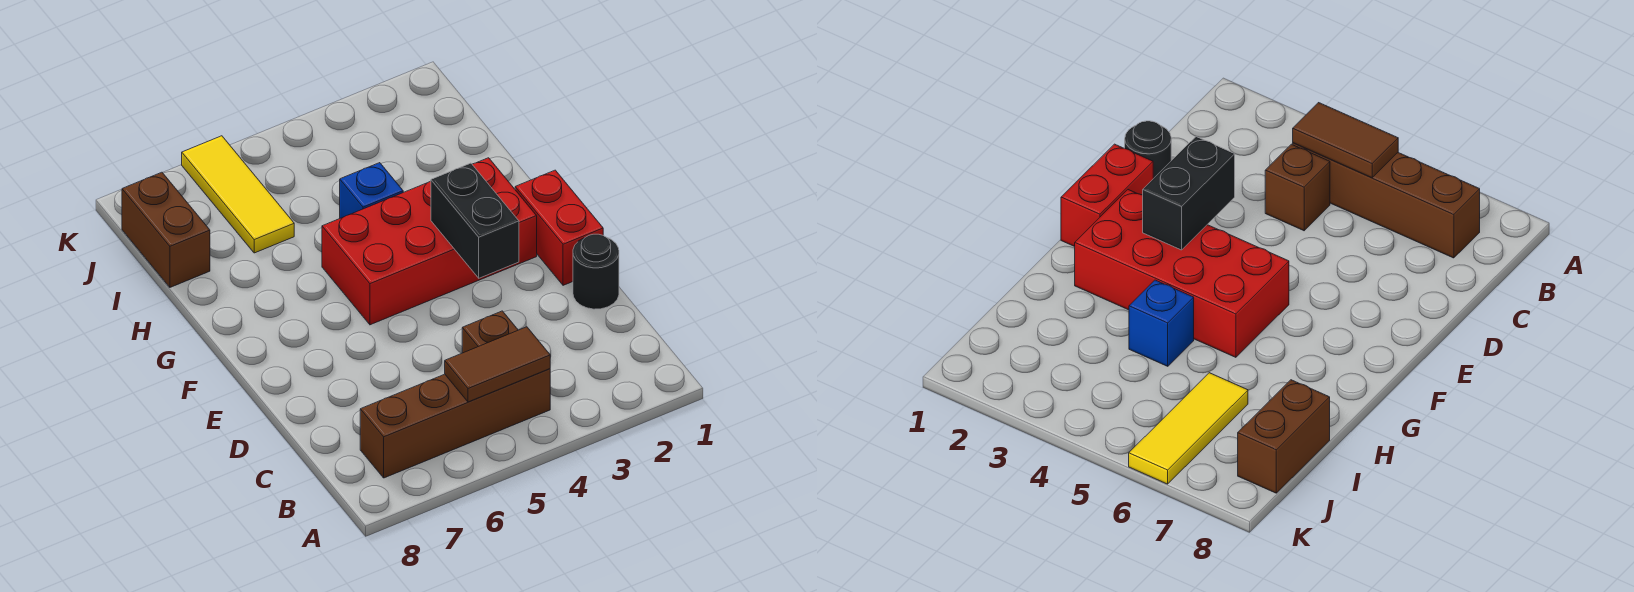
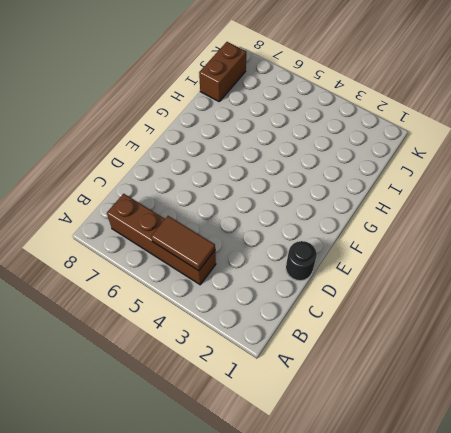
none -> brown brick C4 level 1
none -> red brick E1:F1 level 1

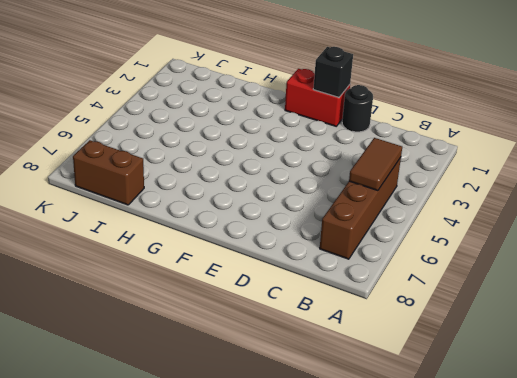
black brick E1 level 2 -> none
none -> brown brick C4 level 1
none -> red brick F2:G5 level 1

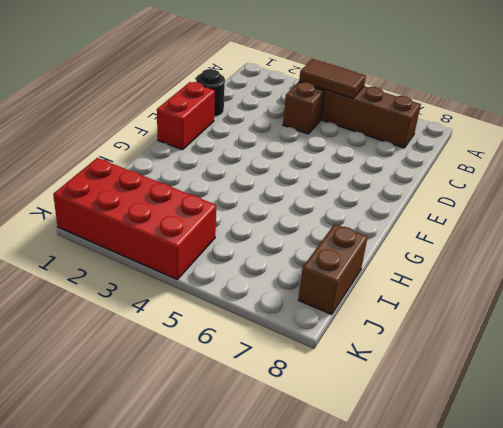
red brick J1:K4 level 1 -> red brick F2:G5 level 1
none -> blue brick H4 level 1
none -> yellow tile I6:K6 level 1

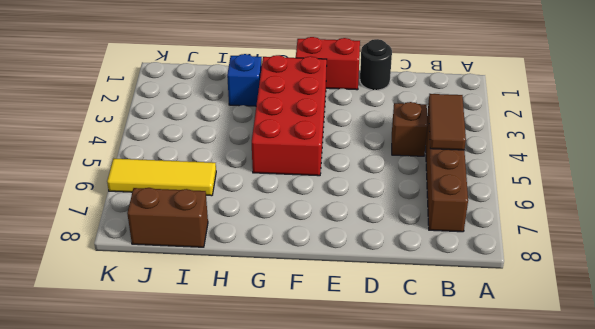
blue brick H2 level 1 -> blue brick H4 level 1
none -> black brick E3:F3 level 2

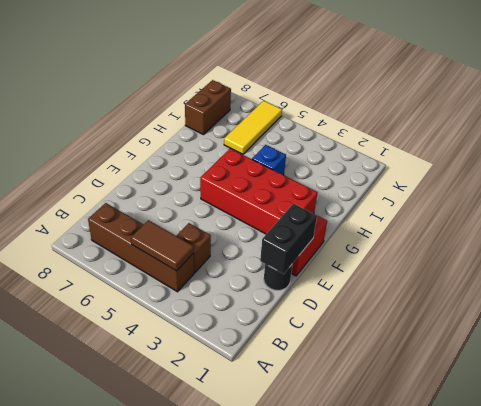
black brick D1:E1 level 2 -> black brick E3:F3 level 2

